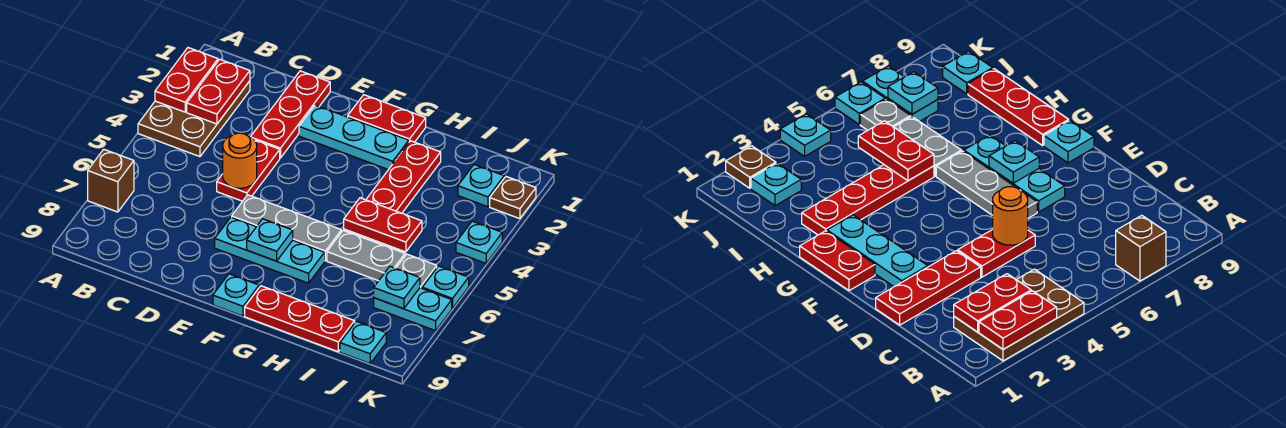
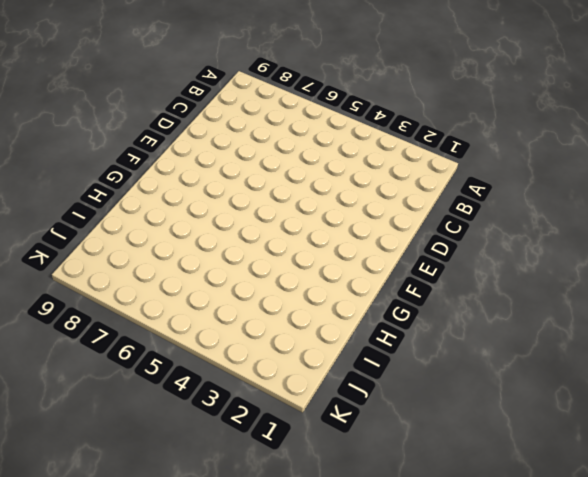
none -> brown plate A2:B4 level 1
none -> brown brick A7 level 1
none -> red plate D1:D3 level 1

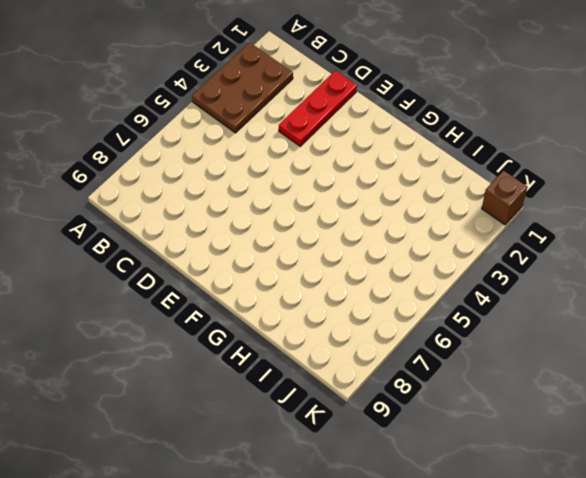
brown brick K1 level 1 -> brown brick A7 level 1
none -> red plate D4:D5 level 1
none -> cyan plate E2:G2 level 1
none -> grey plate E6:G6 level 1

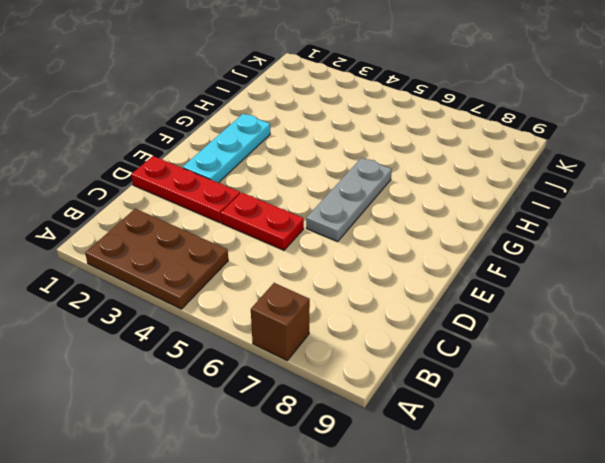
none -> cyan plate E7:G7 level 1
none -> red plate F1:G1 level 1
none -> cyan plate F9 level 1

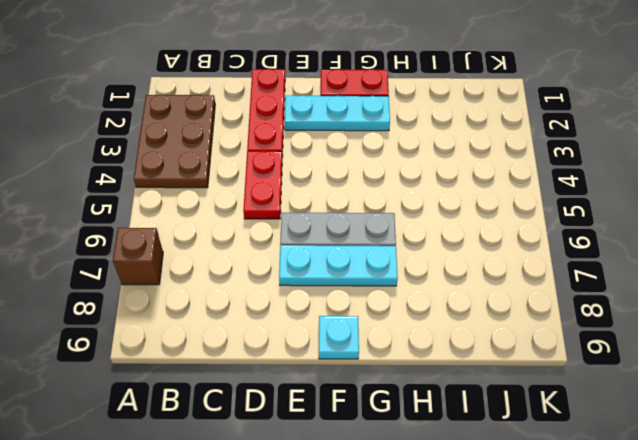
none -> red plate G9:I9 level 1
none -> red plate H2:H5 level 1
none -> grey plate H6:I6 level 1

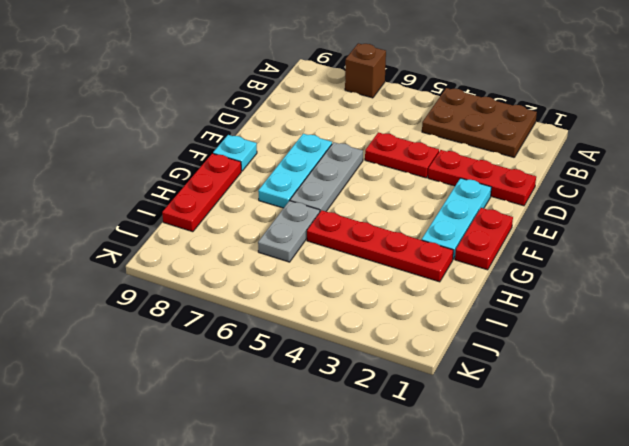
none -> cyan plate J2 level 1
none -> grey plate J6 level 1
none -> cyan plate J7:K7 level 1

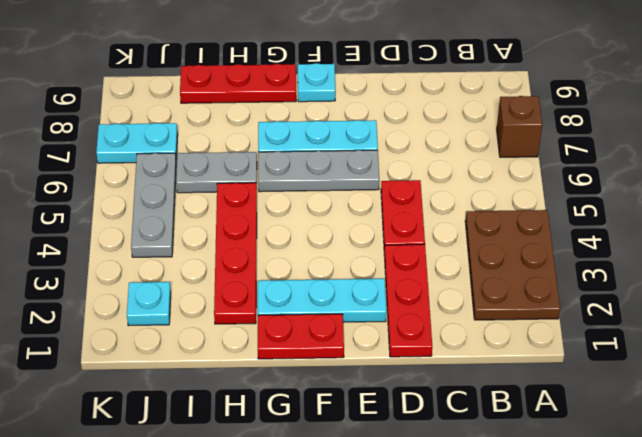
grey plate J4:J6 level 1 -> grey plate J6 level 1
none -> cyan plate J9 level 1
none -> brown plate K2 level 1
none -> cyan plate K4 level 1

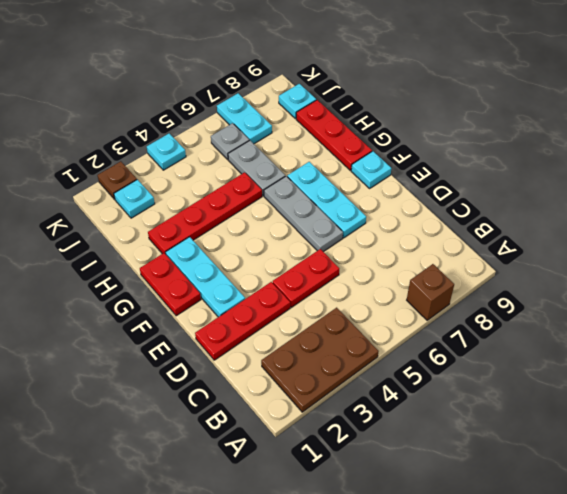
none -> cyan plate K6 level 1
none -> red plate A2:A3 level 2
none -> red plate B2:B3 level 2

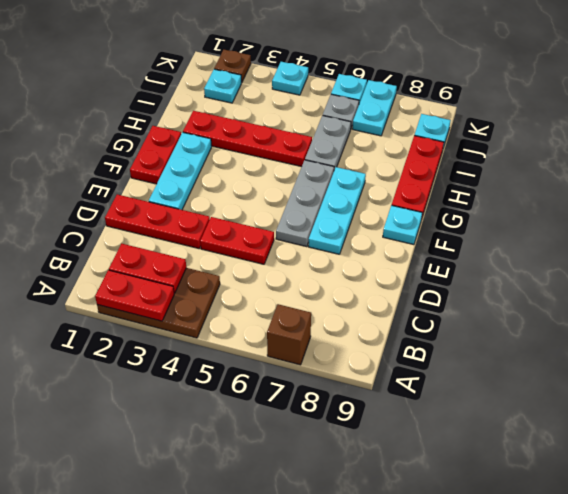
none -> orange round brick D5 level 2
none -> cyan plate F7 level 2
none -> red plate H5:I5 level 2

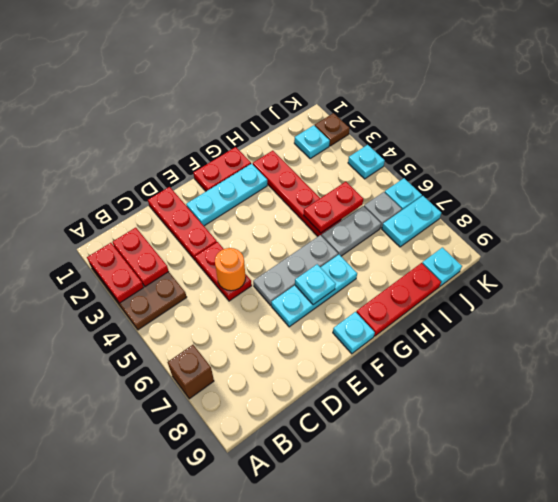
none -> cyan plate J7 level 2

